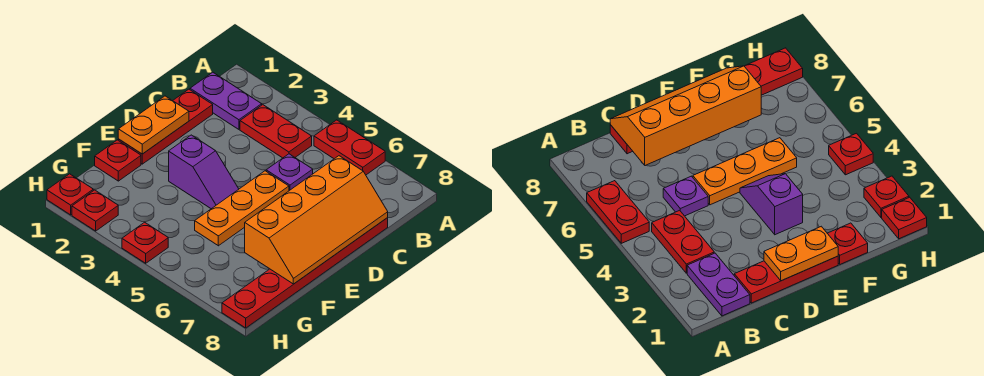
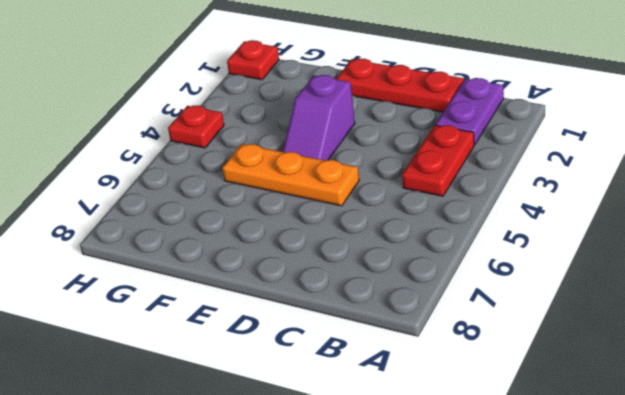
none -> red plate A5:A6 level 1
none -> purple plate C5 level 1
none -> red plate C8:H8 level 1

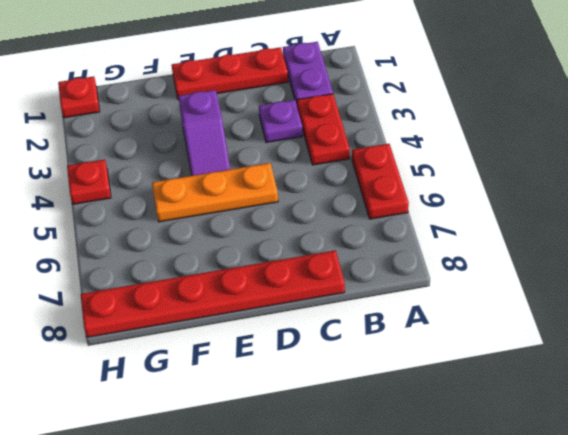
purple plate C3 level 1 -> purple plate C5 level 1
none -> red plate F1 level 1
none -> red plate H2 level 1
none -> orange slope C7:F8 level 2 top 7

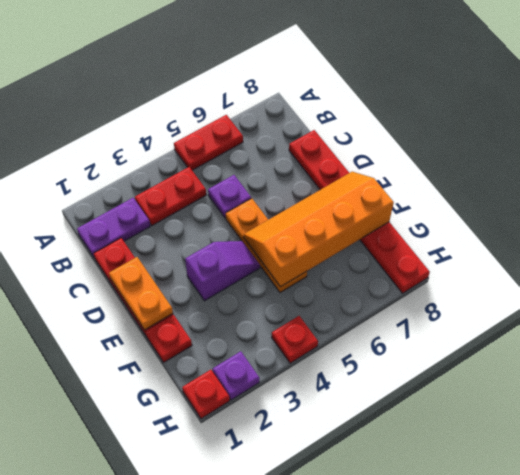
orange slope E5:F8 level 2 top F -> orange slope C7:F8 level 2 top 7
purple plate H2 level 1 -> red plate H2 level 1

